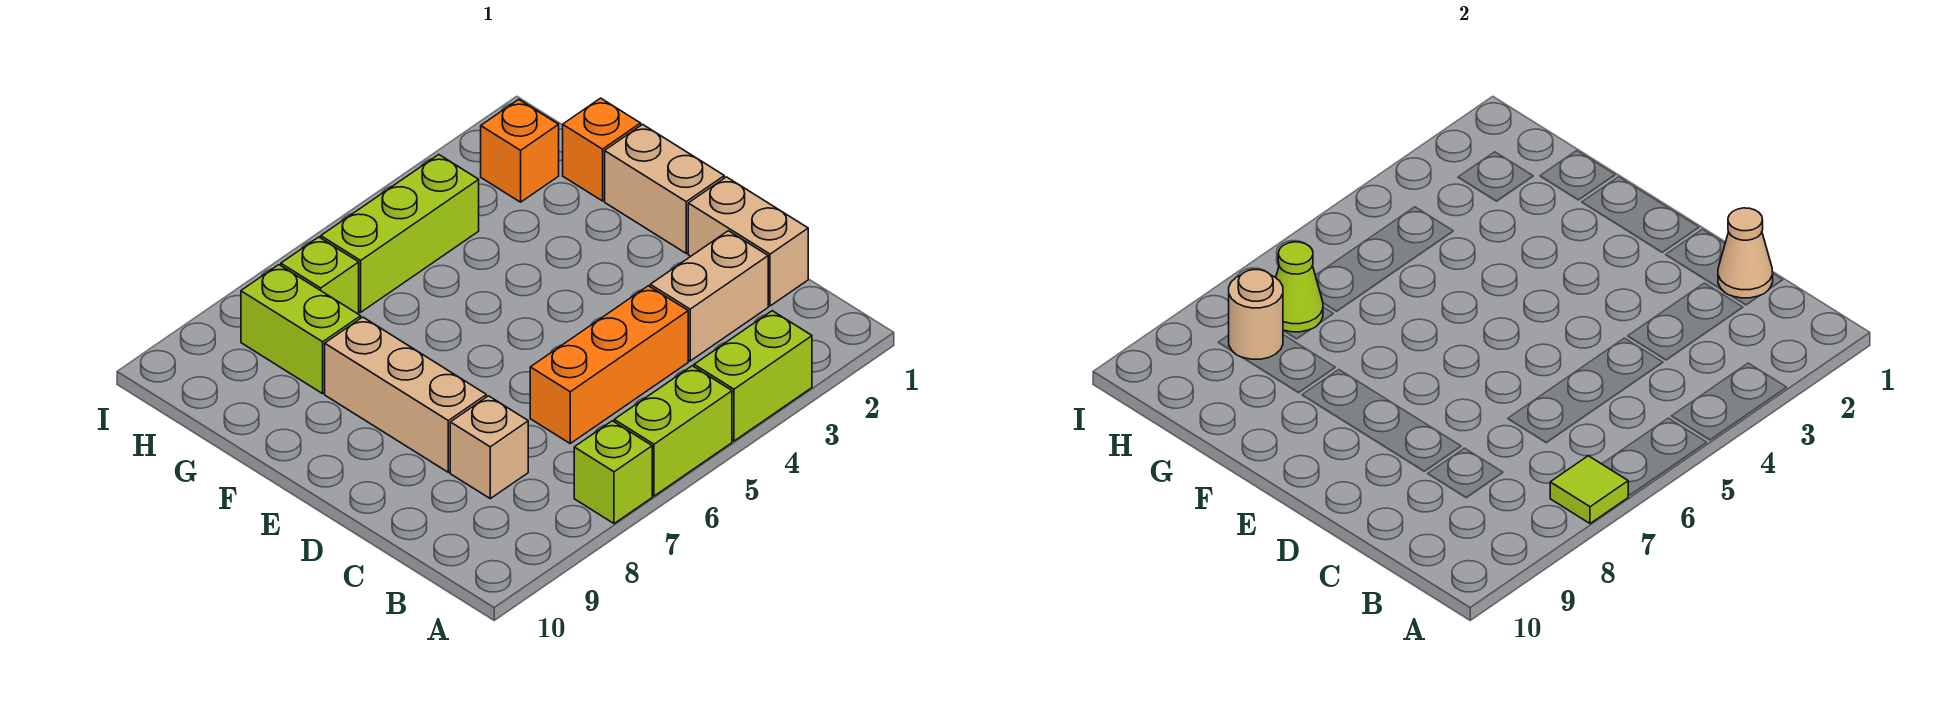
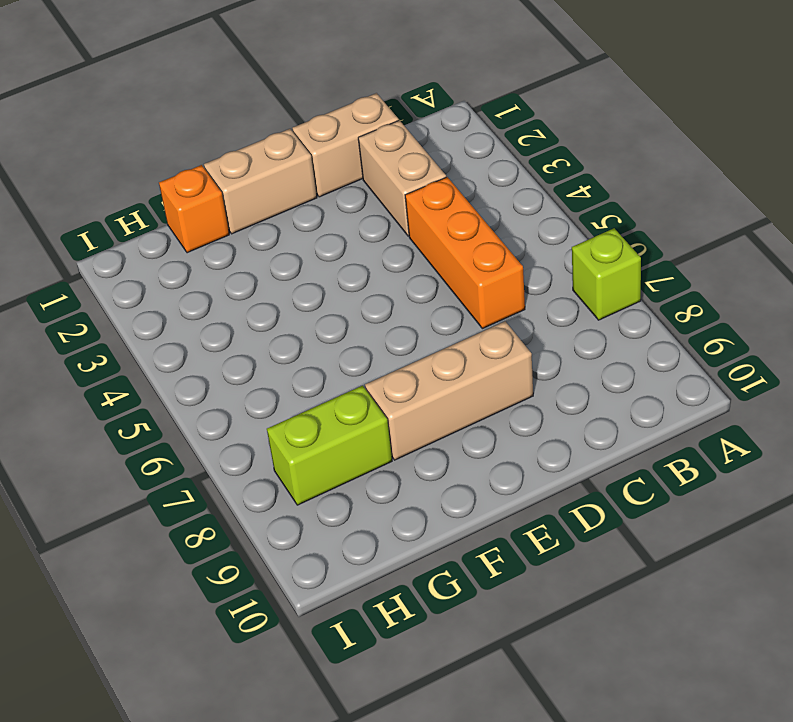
none -> lime brick A3:A4 level 1
none -> lime brick A5:A6 level 1
none -> tan brick C8 level 1

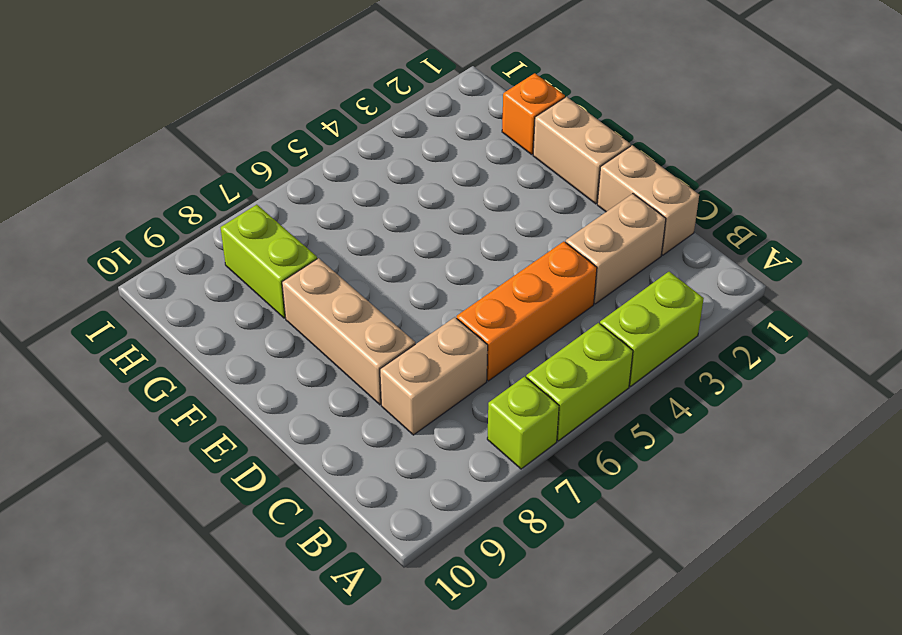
tan brick C7:C8 level 1 -> tan brick C8 level 1
none -> orange brick H2 level 1
none -> lime brick H4:H6 level 1
none -> lime brick H7 level 1

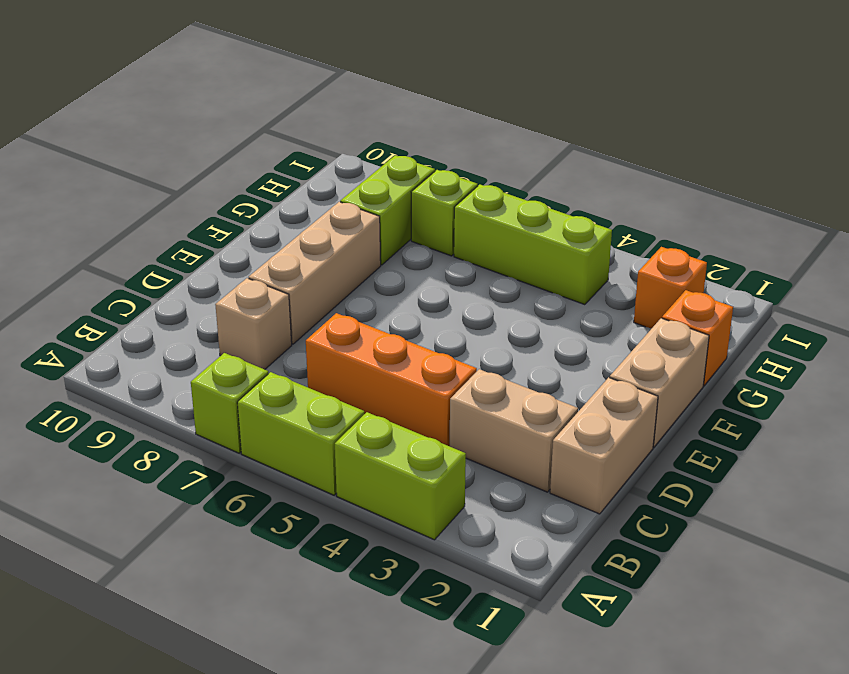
none -> lime tile A7 level 2
none -> tan cone C1 level 2
none -> lime cone H7 level 2

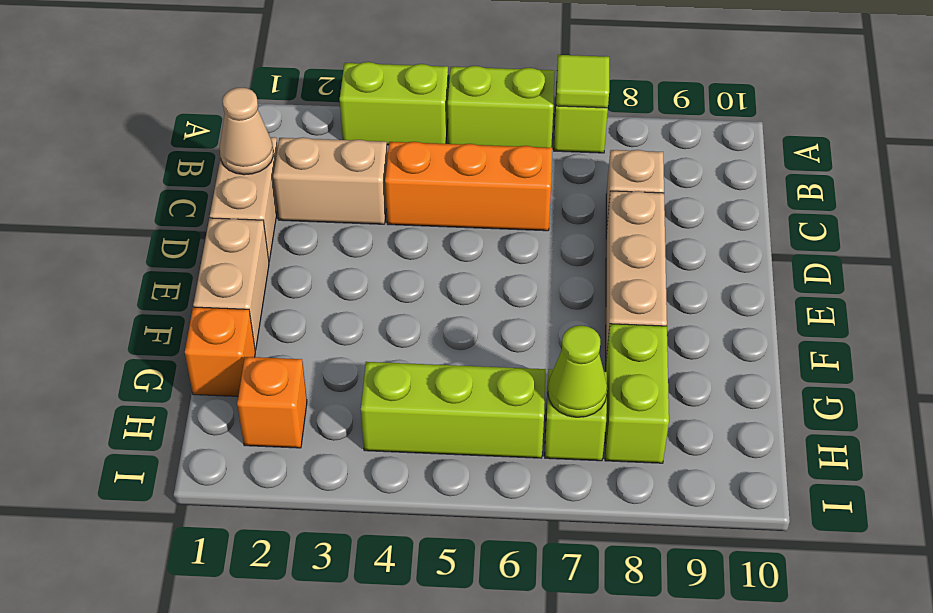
none -> tan round brick H8 level 2

